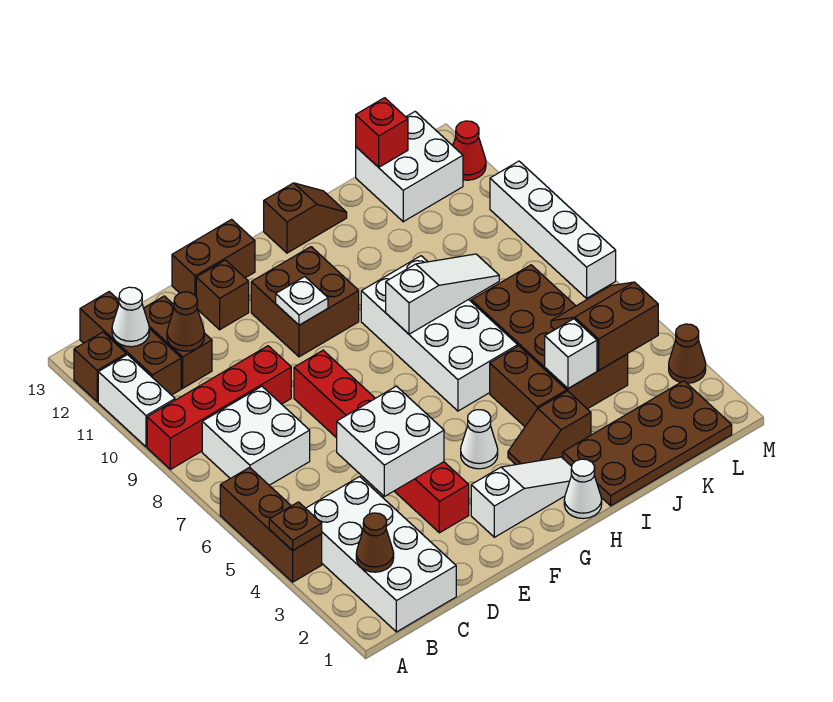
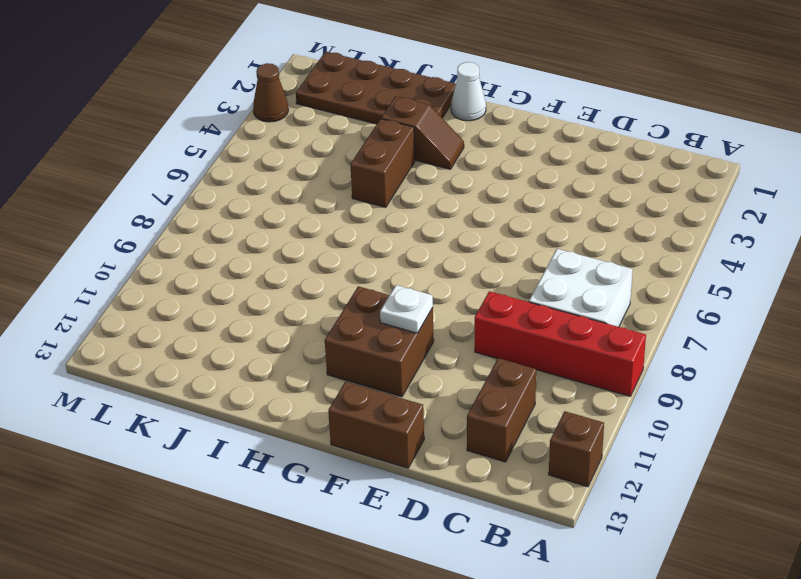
none -> brown brick A4:A6 level 1
none -> white brick A10:A11 level 1
none -> white brick B1:C4 level 1
none -> brown brick B11:B13 level 1

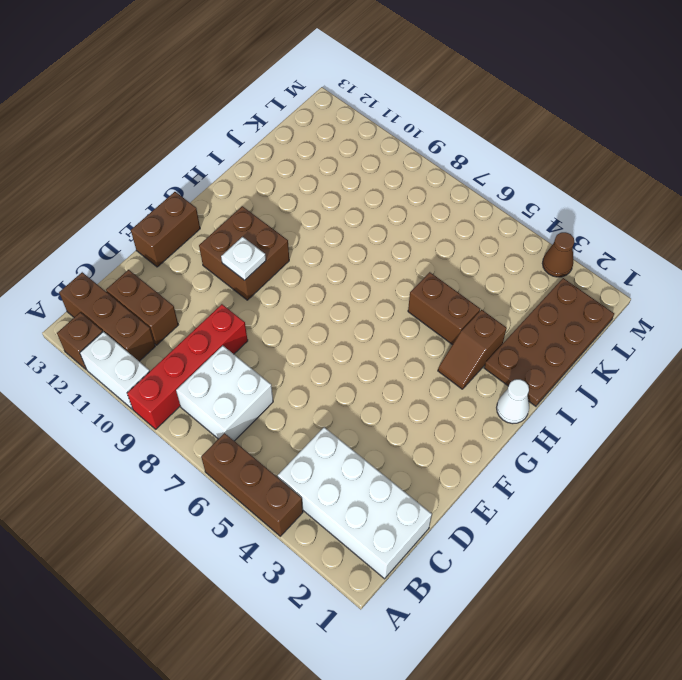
none -> red brick E3:E8 level 1
none -> brown brick E12 level 1
none -> white slope F2:H2 level 1 top F
none -> white cone G4 level 1

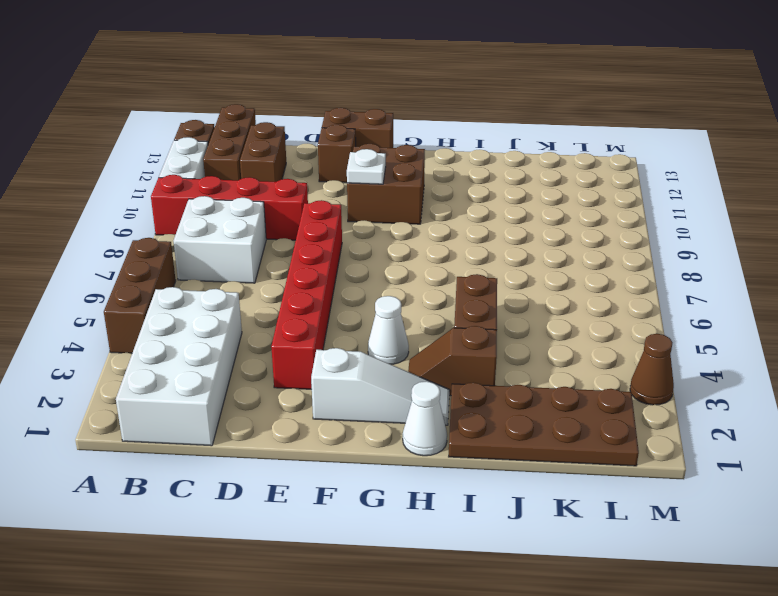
none -> white brick H6:I9 level 1
none -> brown slope H13:I13 level 1 top H
none -> brown brick J4:K7 level 1
none -> white brick K12:L13 level 1

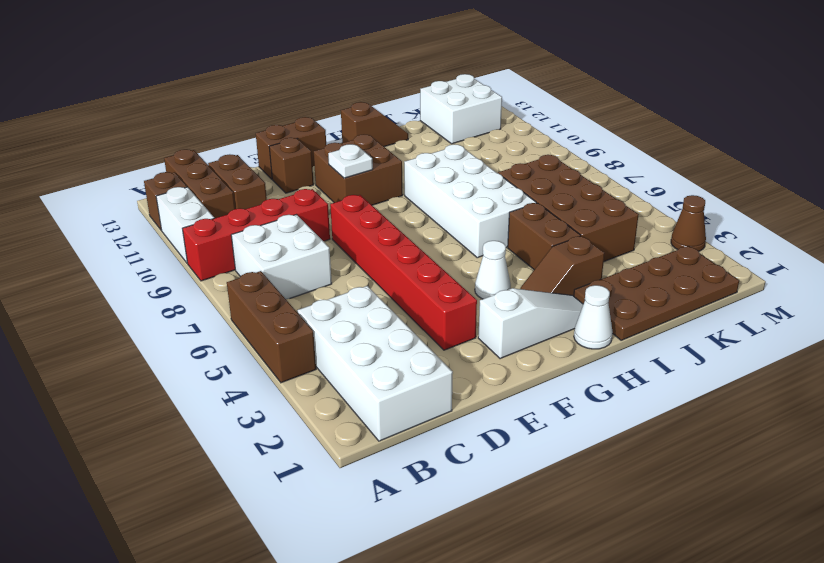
none -> white brick M7:M10 level 1
none -> red cone M12 level 1
none -> brown plate A4 level 2
none -> brown cone B2 level 2

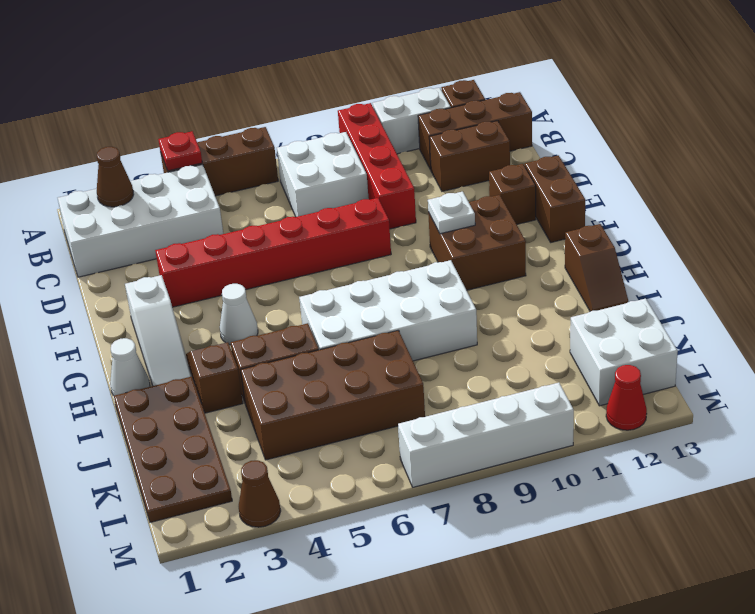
red plate A4 level 2 -> brown plate A4 level 2
none -> white cone B12 level 2
none -> brown cone C11 level 2
none -> white brick D4:E5 level 2
none -> white slope H8:J8 level 2 top H

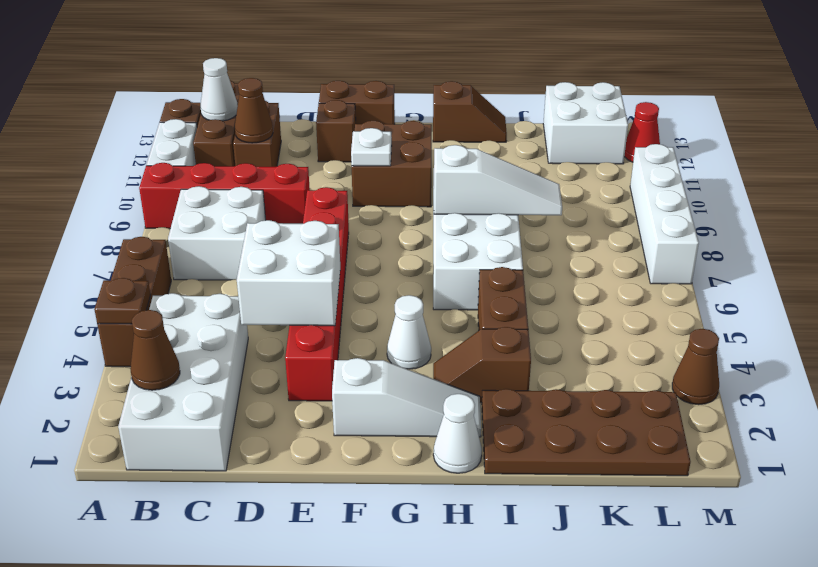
none -> brown brick J4:K7 level 1
none -> white brick J4 level 2
none -> brown slope K4:L5 level 2 top 4
none -> red brick K13 level 2

